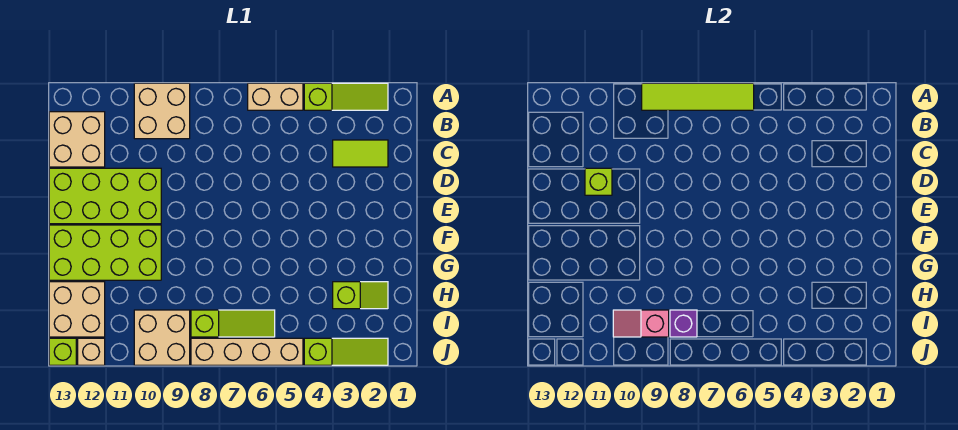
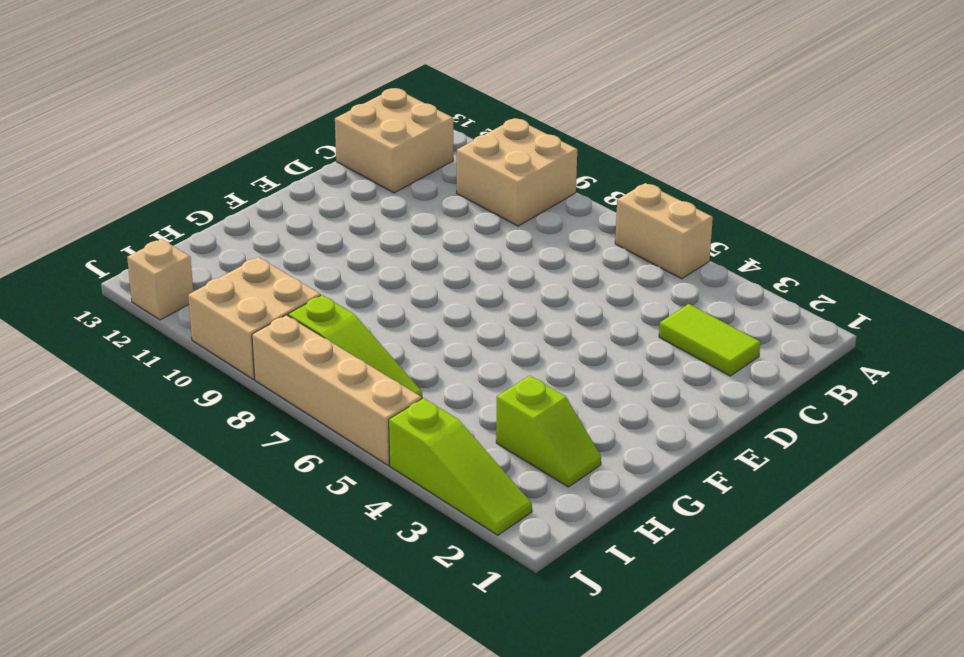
none -> lime slope A2:A4 level 1 top 4
none -> lime brick D10:E13 level 1
none -> lime brick F10:G13 level 1

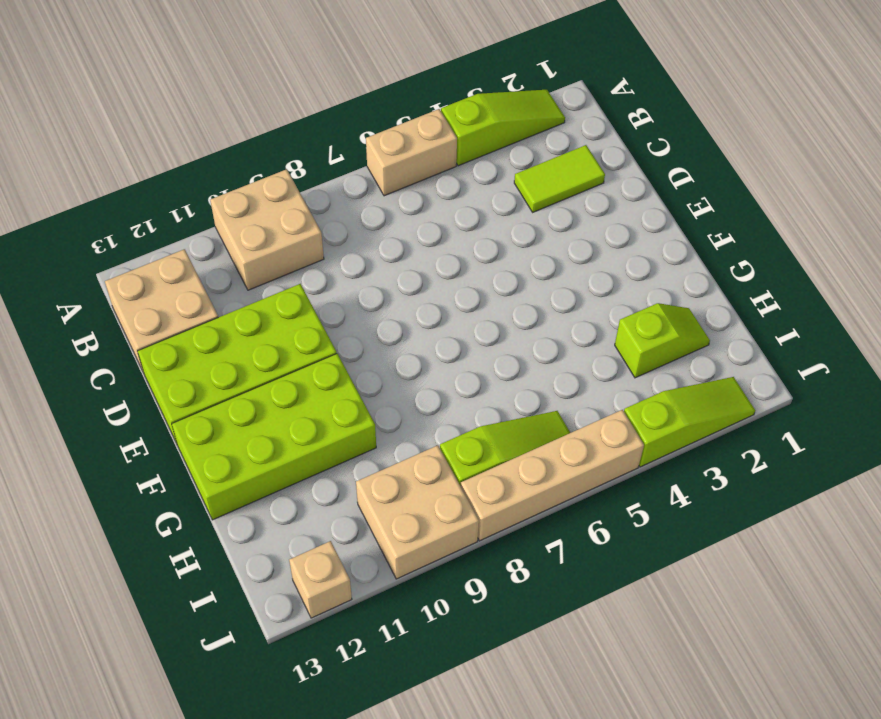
none -> tan brick H12:I13 level 1
none -> lime brick J13 level 1
none -> lime tile A6:A9 level 2

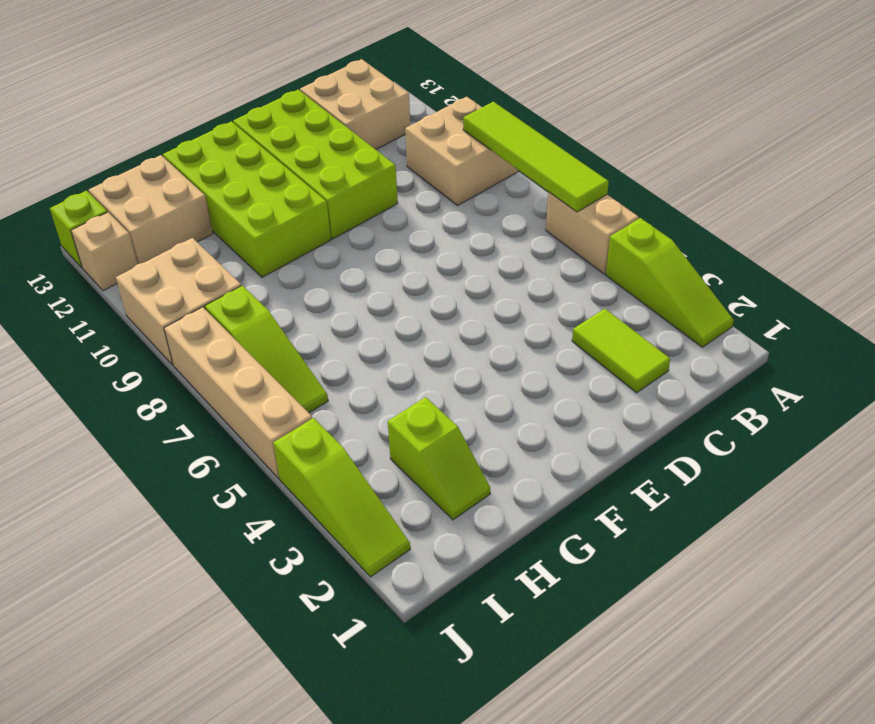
none -> lime brick D11 level 2
none -> purple brick I8 level 2
none -> pink slope I9:I10 level 2 top 9

